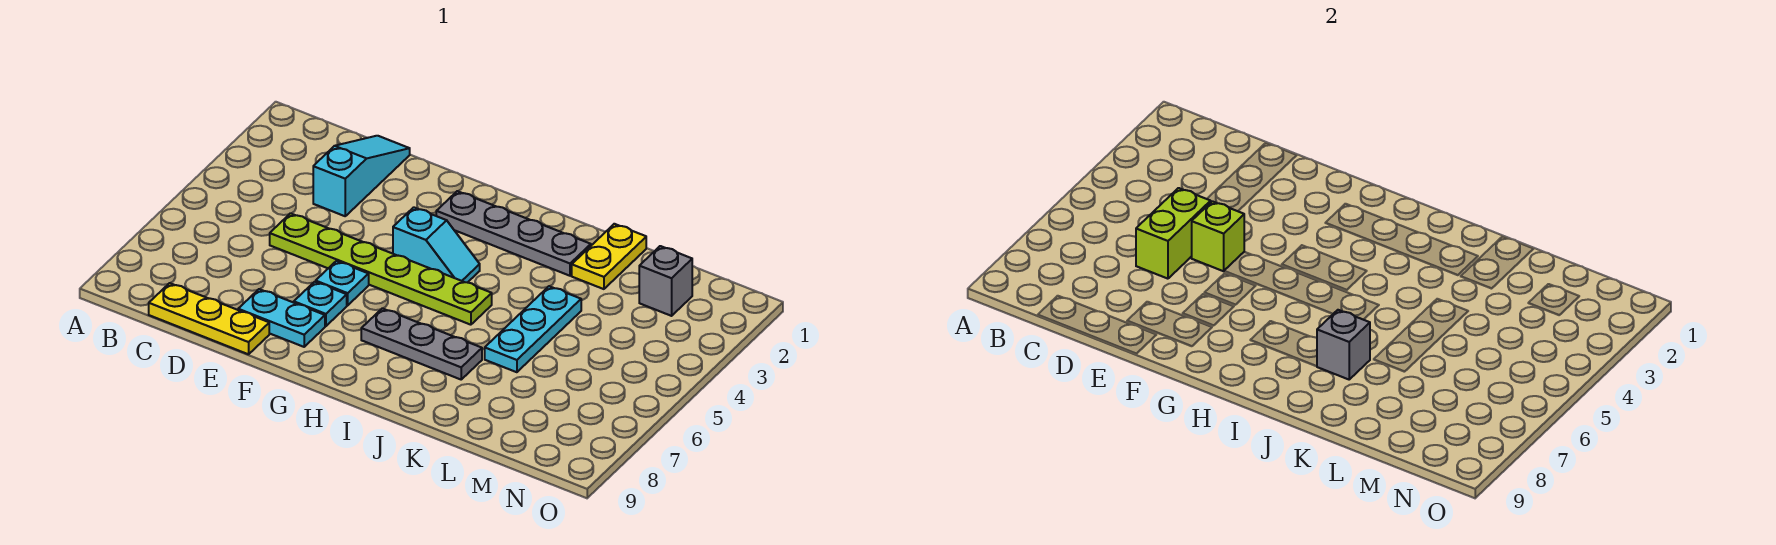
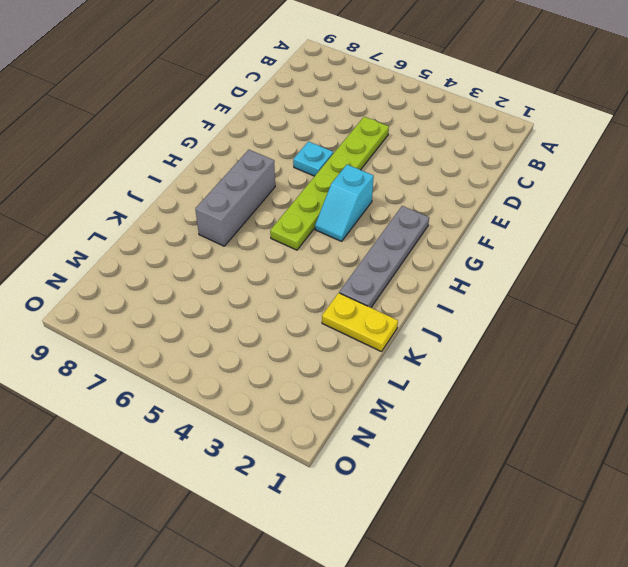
grey brick H7:J7 level 1 -> grey plate H7:J7 level 1
none -> yellow plate C9:E9 level 1
none -> cyan slope D1:D3 level 1 top 3
none -> cyan plate E8:F8 level 1

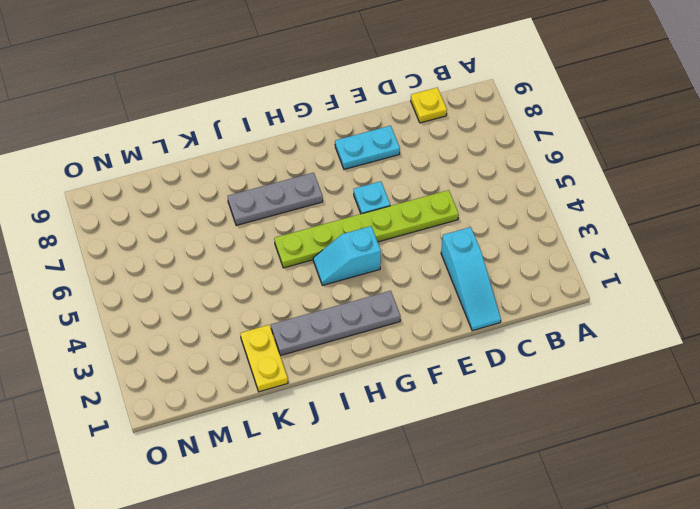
yellow plate C9 level 1 -> yellow plate C9:E9 level 1
none -> cyan plate F7 level 1
none -> cyan plate K4:K6 level 1
none -> grey brick M2 level 1

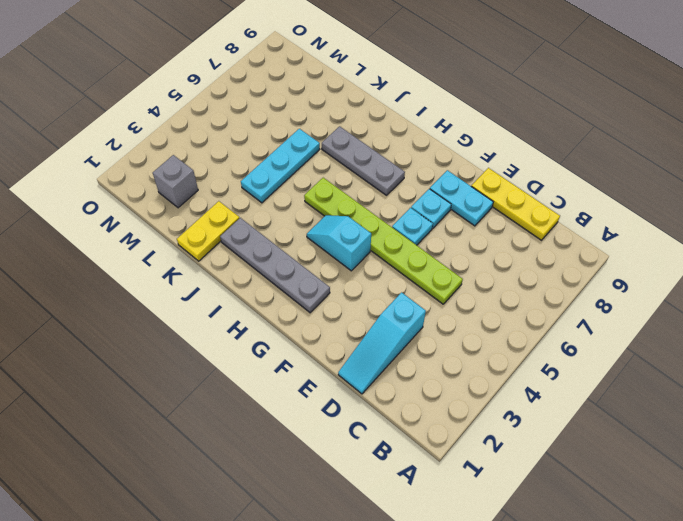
none -> lime brick D5:D6 level 2
none -> lime brick E5 level 2
none -> grey brick J7 level 2

